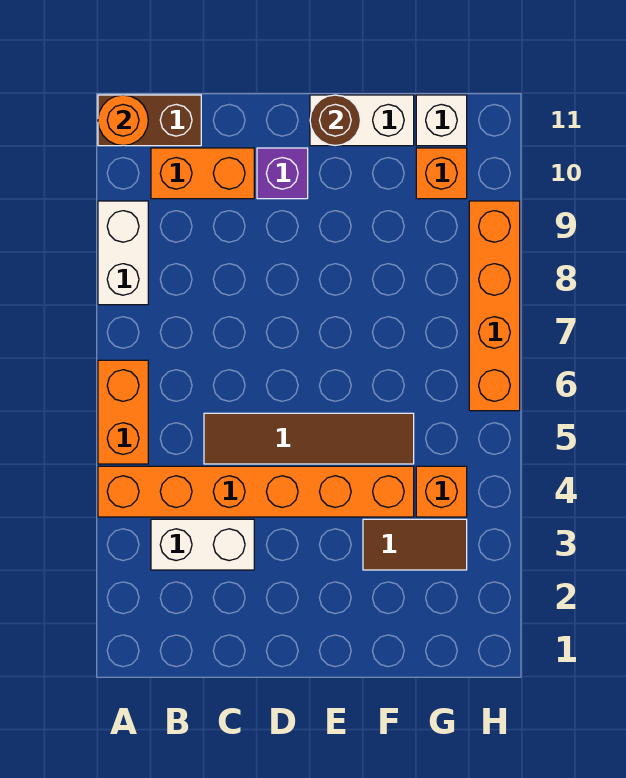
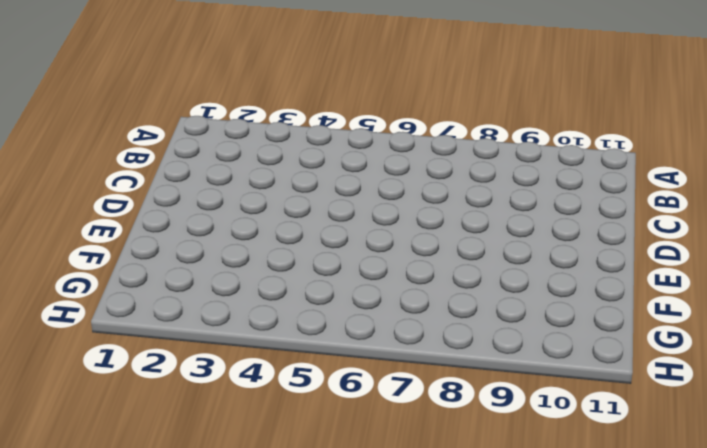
none -> orange brick A4:F4 level 1
none -> orange brick A5:A6 level 1
none -> white brick A8:A9 level 1

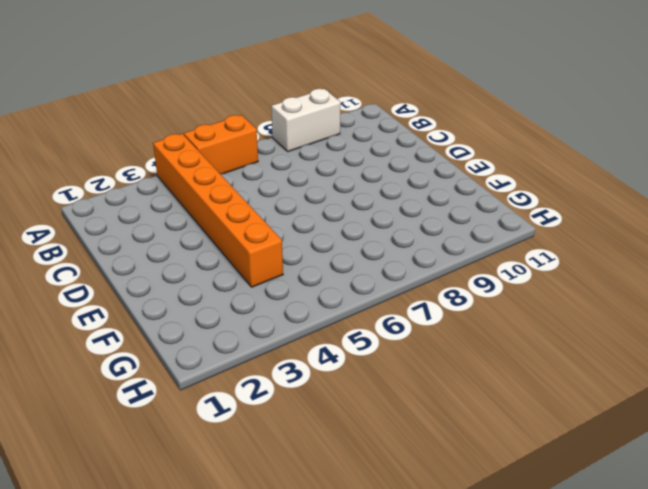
none -> brown brick A11:B11 level 1
none -> white brick B3:C3 level 1
none -> orange brick B10:C10 level 1

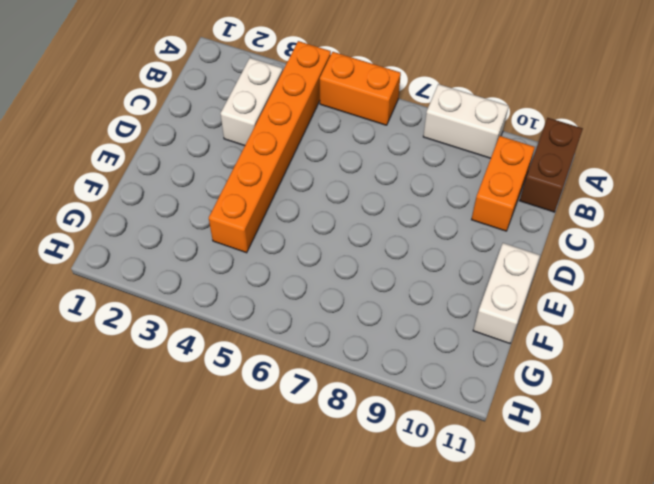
none -> brown tile C5:F5 level 1
none -> purple brick D10 level 1
none -> brown tile F3:G3 level 1

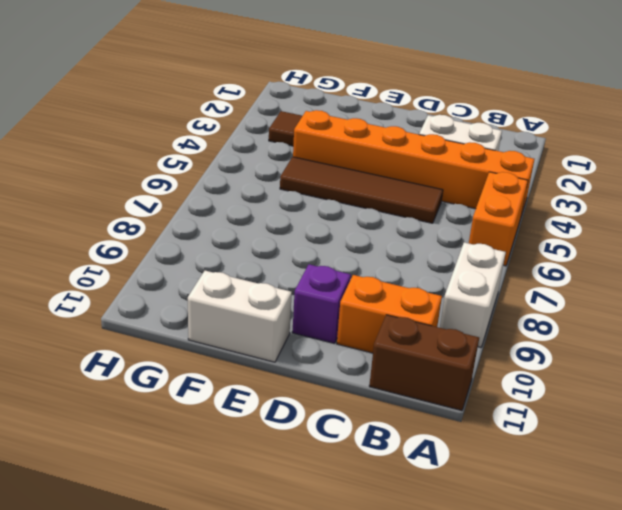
none -> orange brick G4 level 1
none -> orange brick G10 level 1
none -> white brick G11 level 1

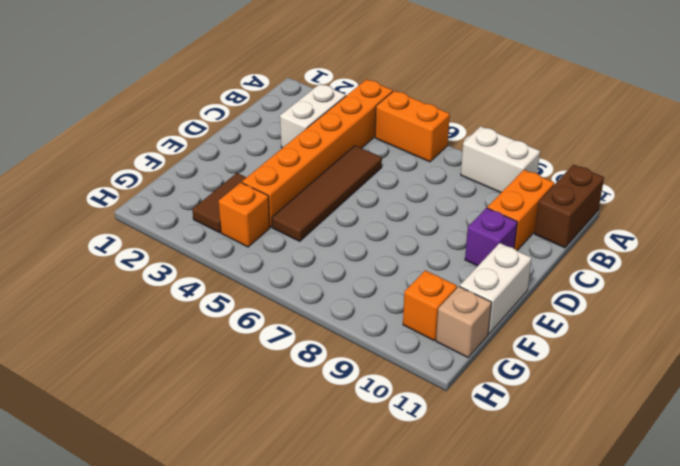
tan brick G11 level 1 -> white brick G11 level 1
none -> orange brick H6:H9 level 1
none -> orange round brick A11 level 2
none -> brown round brick E11 level 2

